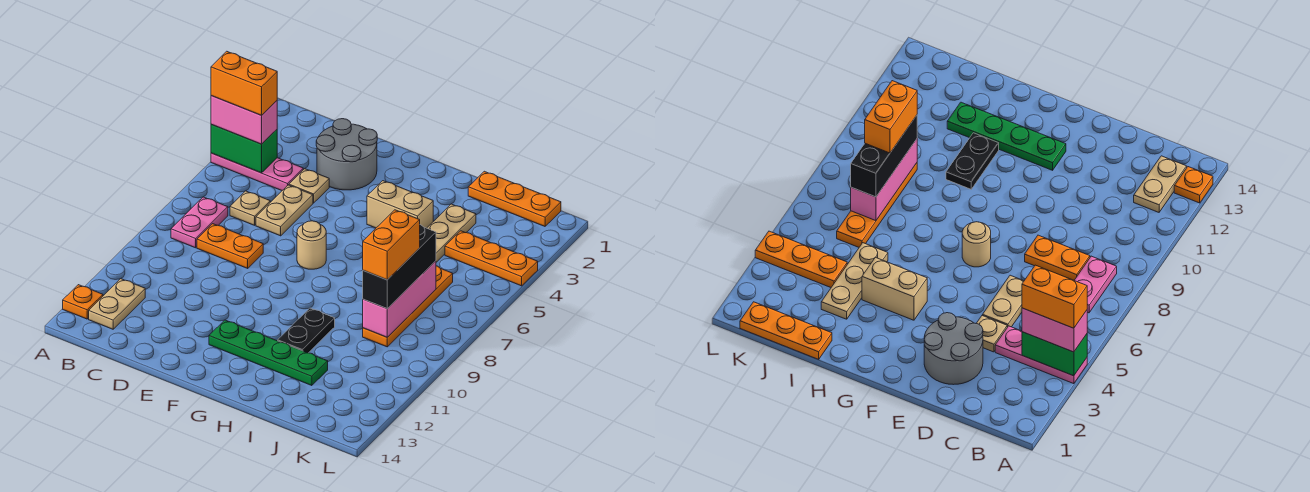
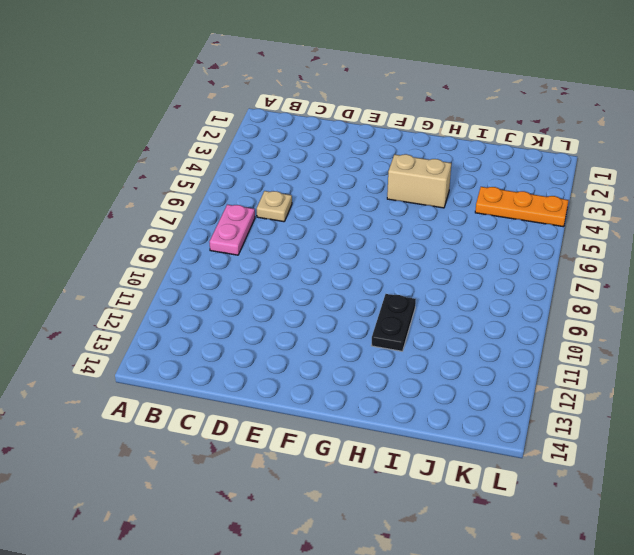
none -> pink plate A4:C4 level 1
none -> orange plate A13 level 1
none -> tan plate B12:B13 level 1

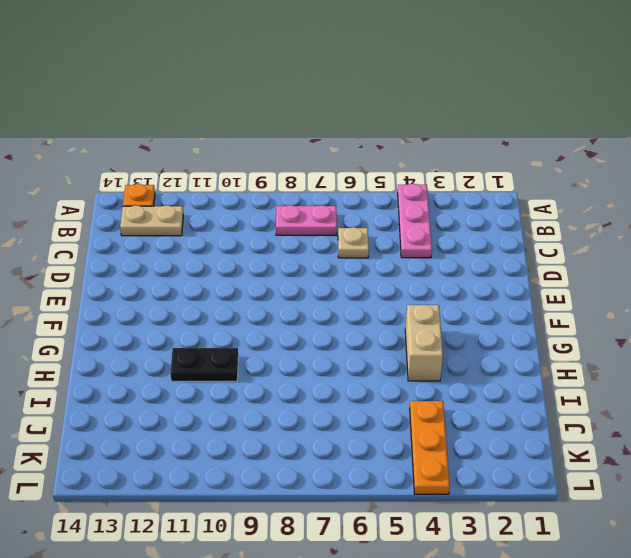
none -> orange plate C8:D8 level 1
none -> grey round brick D2:E3 level 1
none -> tan plate D4 level 1

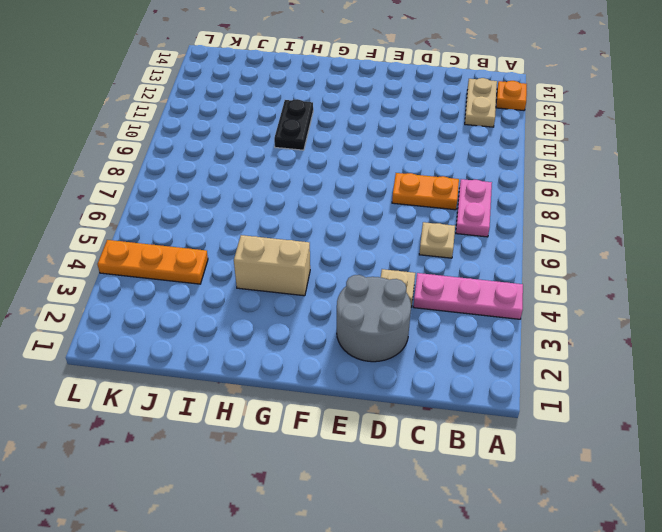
none -> tan plate D5:D6 level 1
none -> tan round brick F7 level 1
none -> green plate F12:I12 level 1

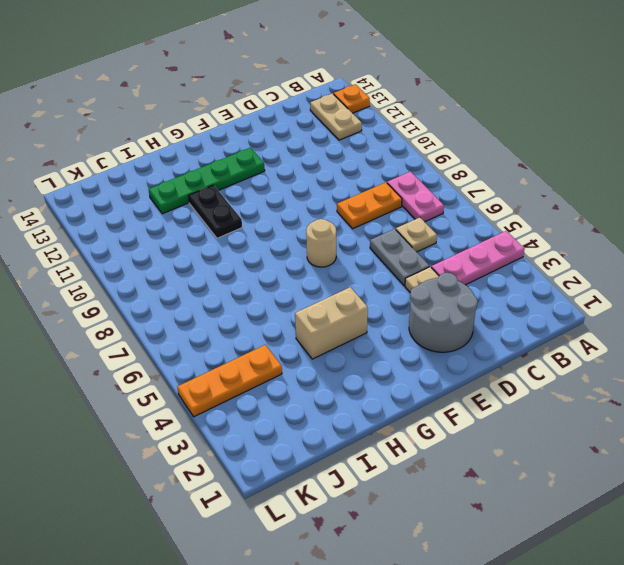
grey plate D5:D6 level 1 -> tan plate D5:D6 level 1
none -> orange plate I1:K1 level 1
none -> tan plate I3:I5 level 1
none -> orange plate J6:J9 level 1

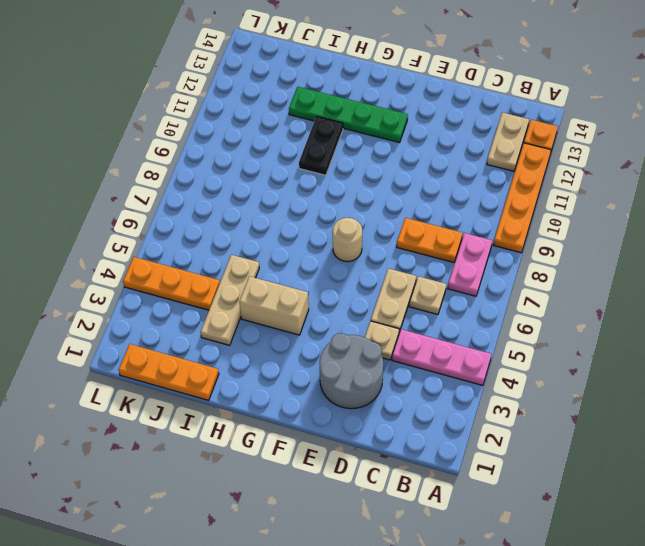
orange plate A9:A12 level 1 -> orange plate J6:J9 level 1
none -> green brick A4:B4 level 2
none -> pink brick J7:J9 level 2
none -> pink brick A4:B4 level 3

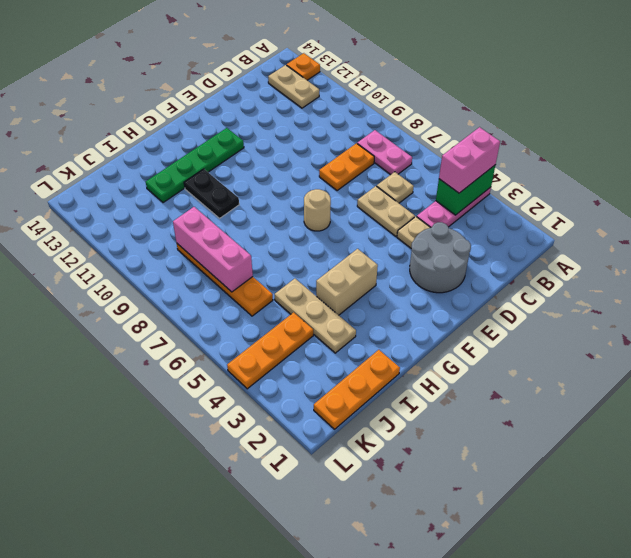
none -> black brick J7:J9 level 3
none -> orange brick A4:B4 level 4
none -> orange brick J8:J9 level 4

